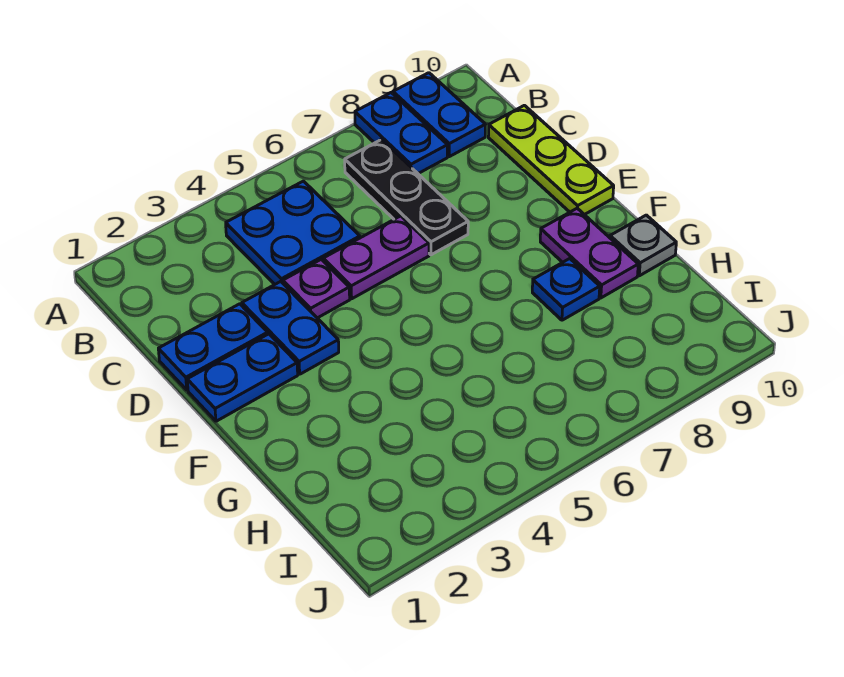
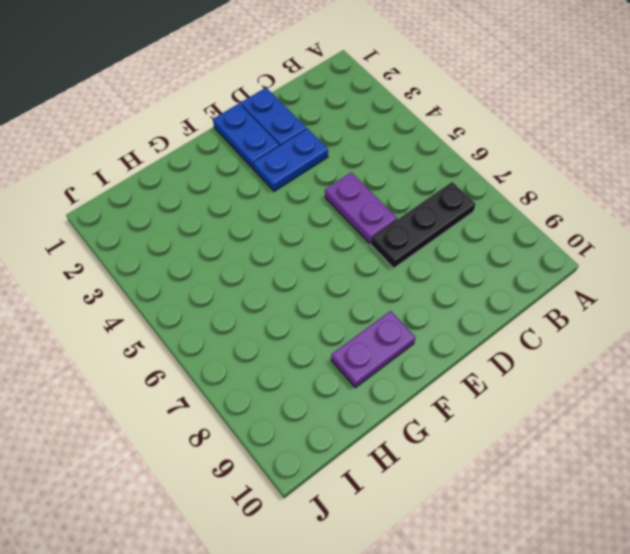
none -> blue plate A8:B8 level 1
none -> blue plate A9:B9 level 1
none -> blue plate B4:C5 level 1

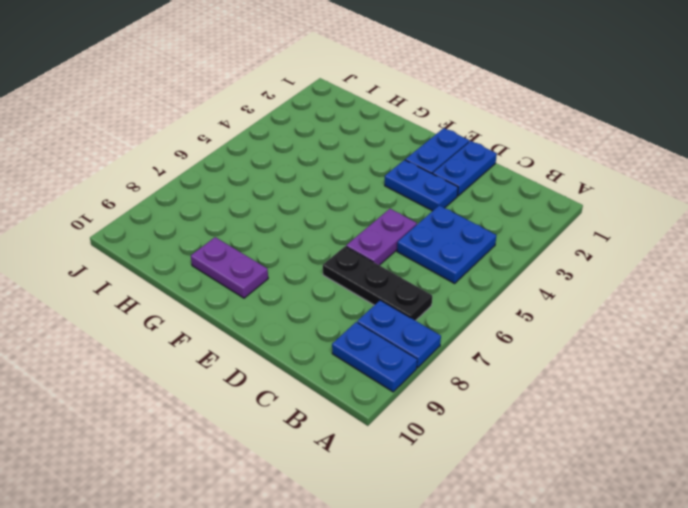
none -> lime plate C10:E10 level 1
none -> purple plate D4 level 1
none -> blue plate G8 level 1

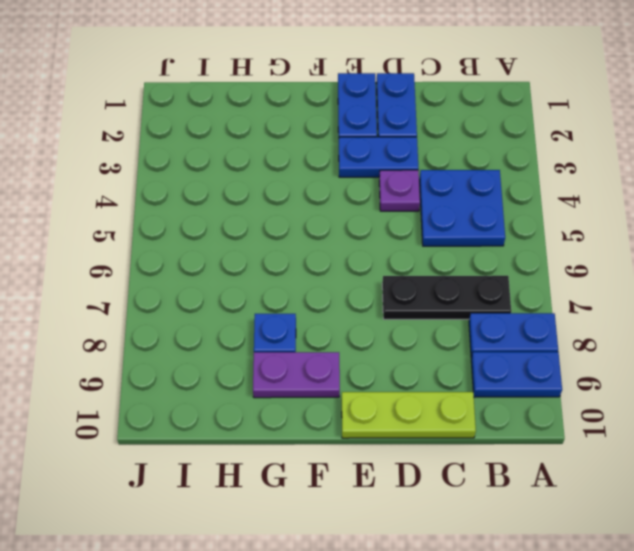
none -> purple plate D5:D6 level 1
none -> grey plate G10 level 1

